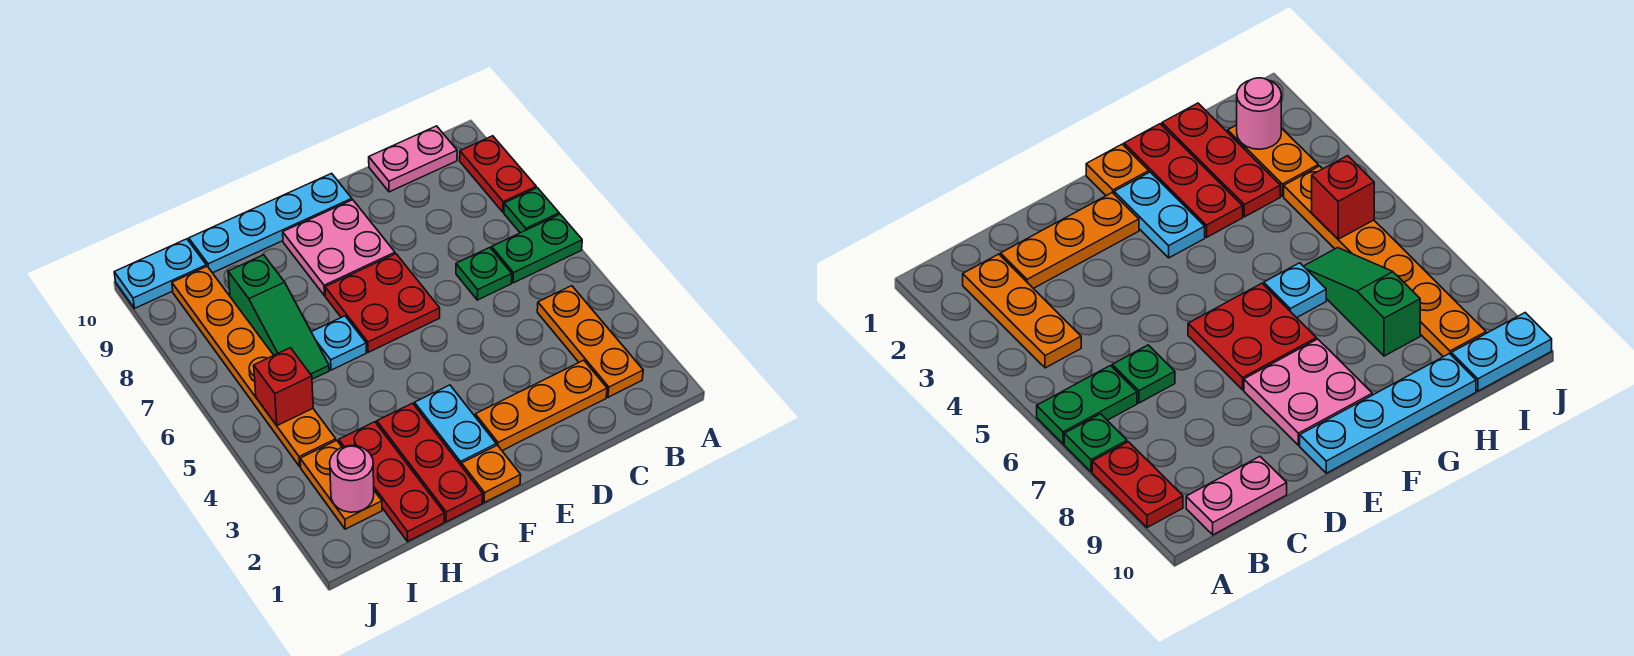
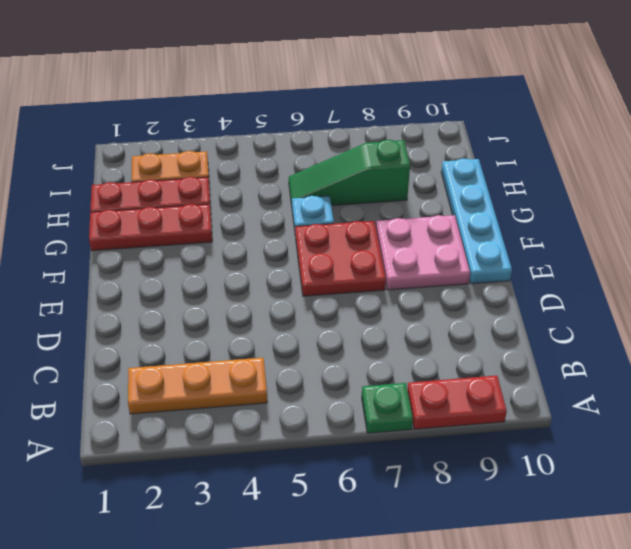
none -> green plate A6:B6 level 1
none -> pink plate B10:C10 level 1
none -> orange plate C2:E2 level 1

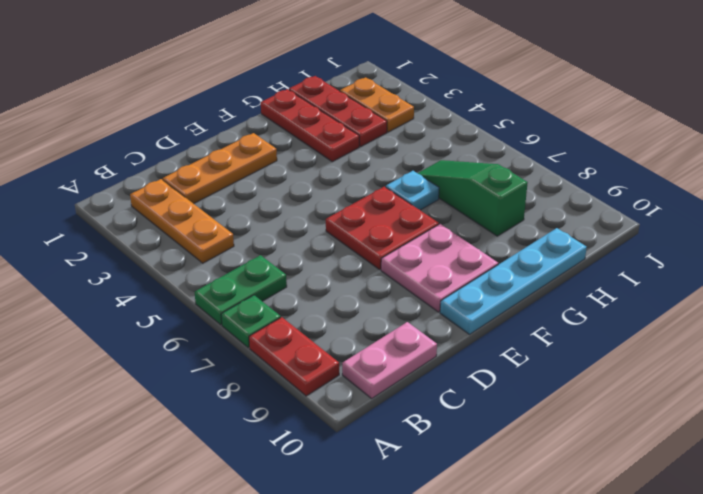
none -> green plate C6 level 1
none -> orange plate F1 level 1
none -> cyan plate F2:F3 level 1

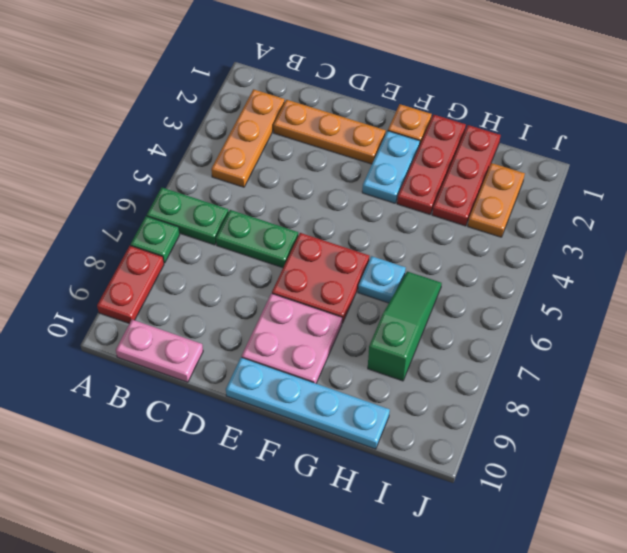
green plate C6:D6 level 1 -> green plate C6 level 1
none -> orange plate I4:I9 level 1
none -> cyan plate I10:J10 level 1
none -> pink round brick I2 level 2

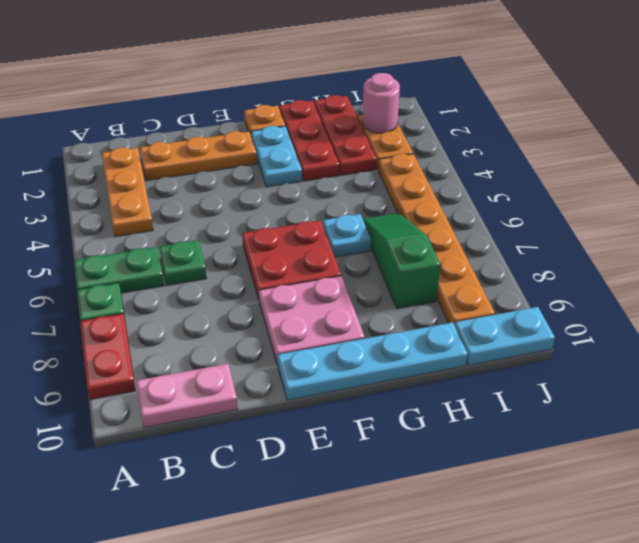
none -> red brick I5 level 2

